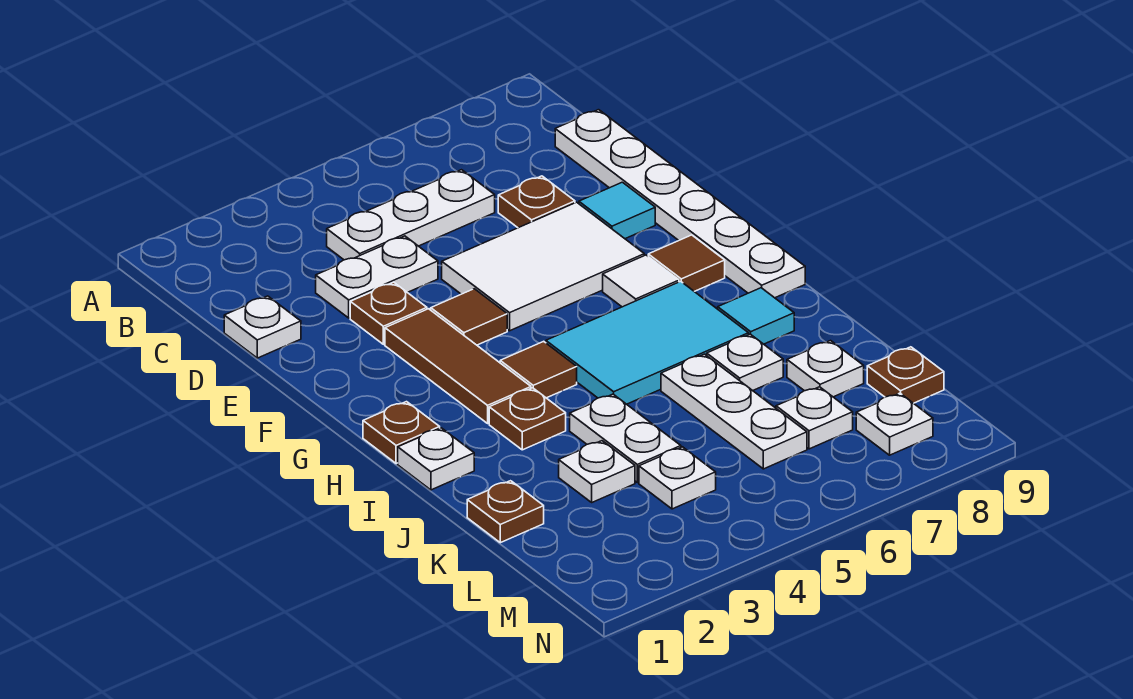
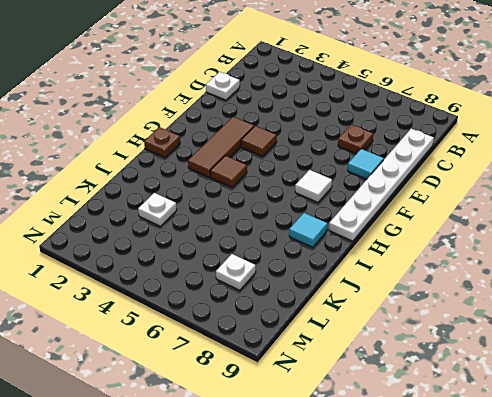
none -> white plate C4:C6 level 1
none -> white plate D3:D4 level 1
none -> brown plate E3 level 1

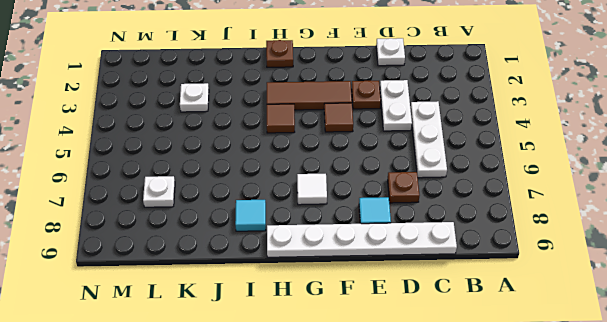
none -> white tile E5:F7 level 1
none -> brown tile G8 level 1
none -> cyan tile H5:I7 level 1

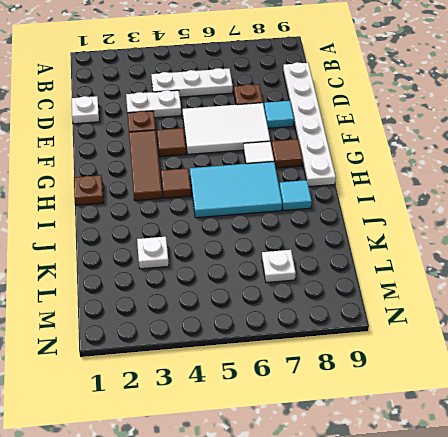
none -> white plate I1 level 1
none -> brown plate I3 level 1
none -> white plate J4:K4 level 1

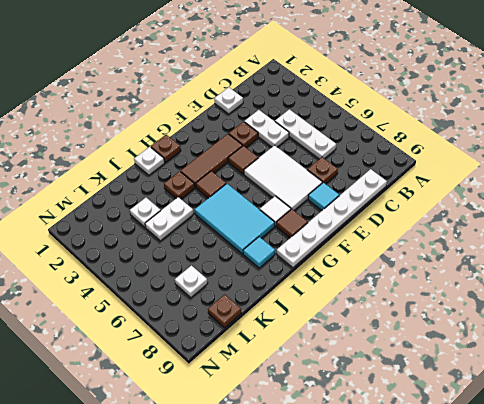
none -> white plate J6:L6 level 1
none -> white plate J7 level 1
none -> brown plate K1 level 1

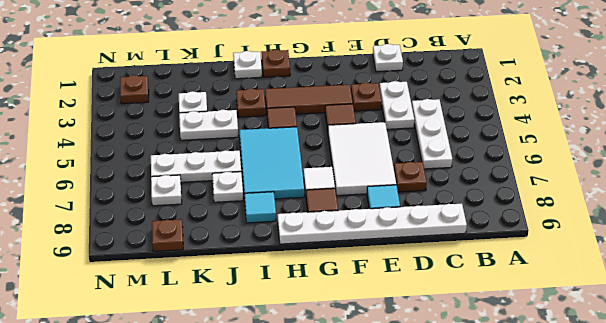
brown plate M2 level 1 -> brown plate K1 level 1
none -> white plate K8 level 1
none -> white plate L4 level 1
none -> white plate M8 level 1

